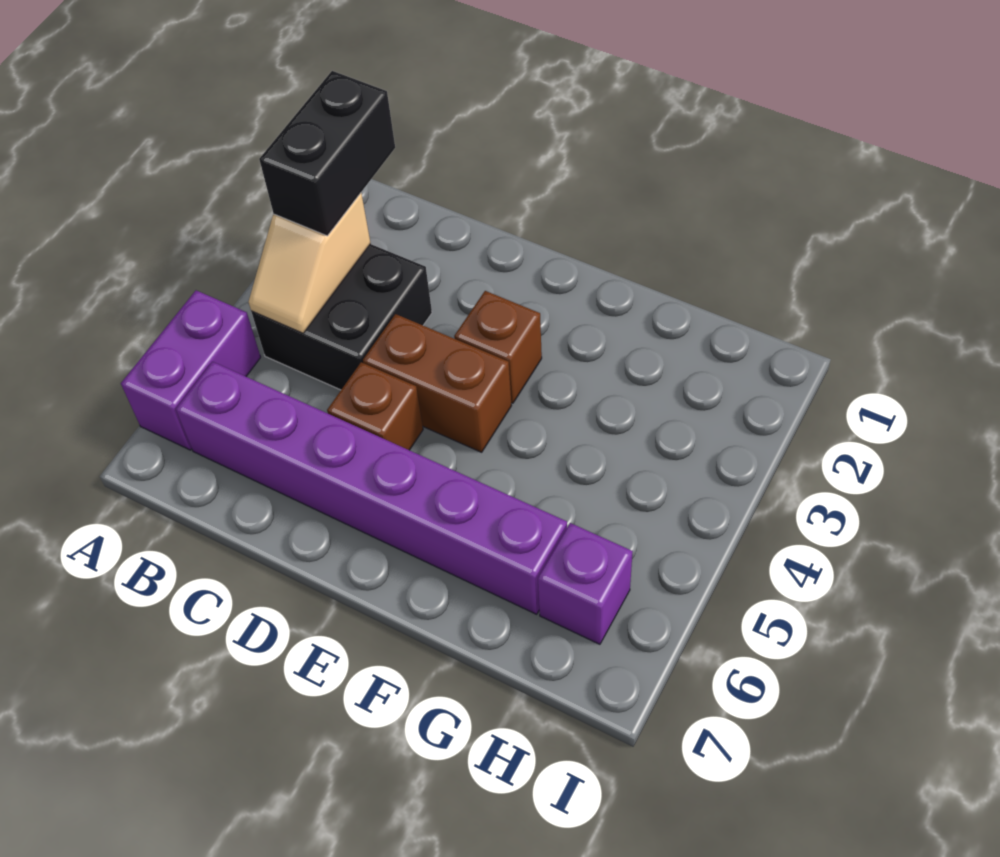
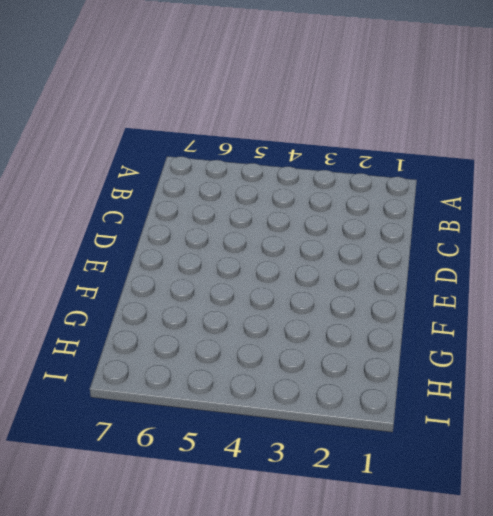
none -> purple brick A5:A6 level 1
none -> black brick B3:C4 level 1

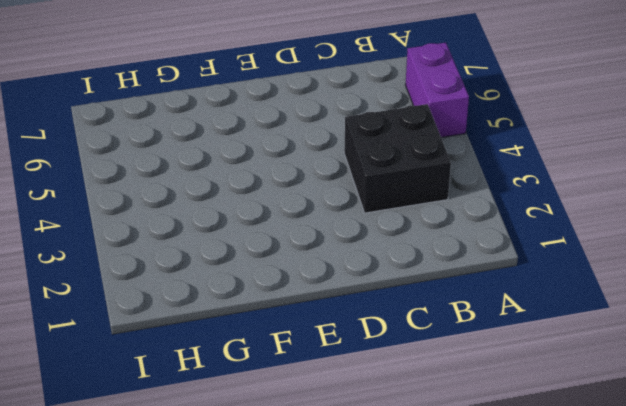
none -> purple brick B6:G6 level 1
none -> brown brick D4:E4 level 1

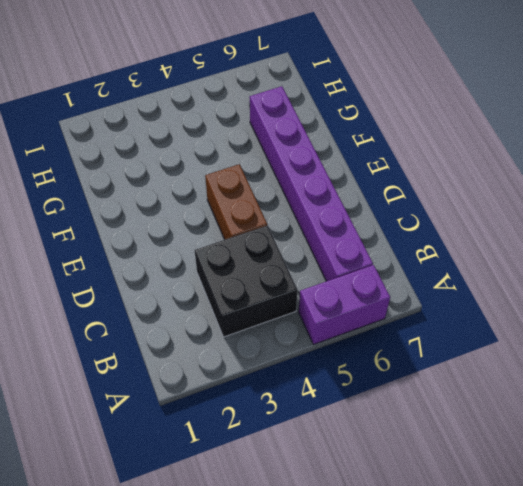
none -> brown brick D5 level 1
none -> brown brick E3 level 1

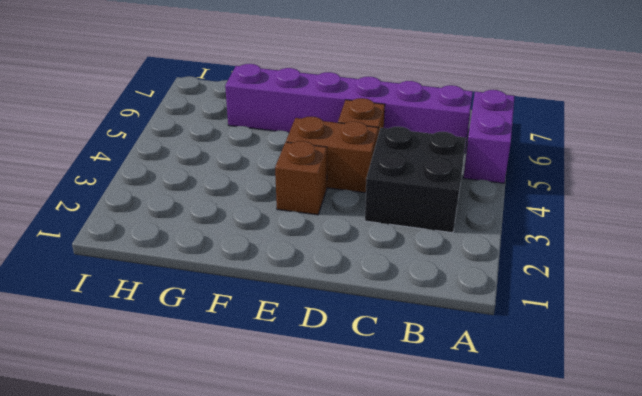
none -> purple brick H6 level 1
none -> tan slope B3:B4 level 2 top 3

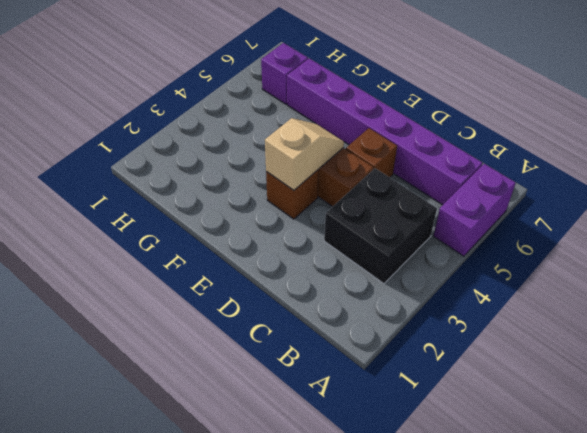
tan slope E3:E4 level 2 top 3 -> tan slope B3:B4 level 2 top 3
none -> black brick B2:B3 level 3

